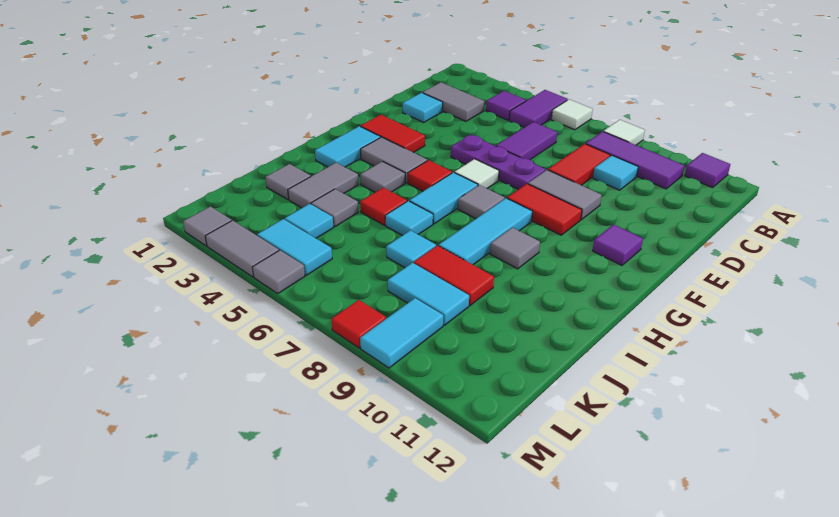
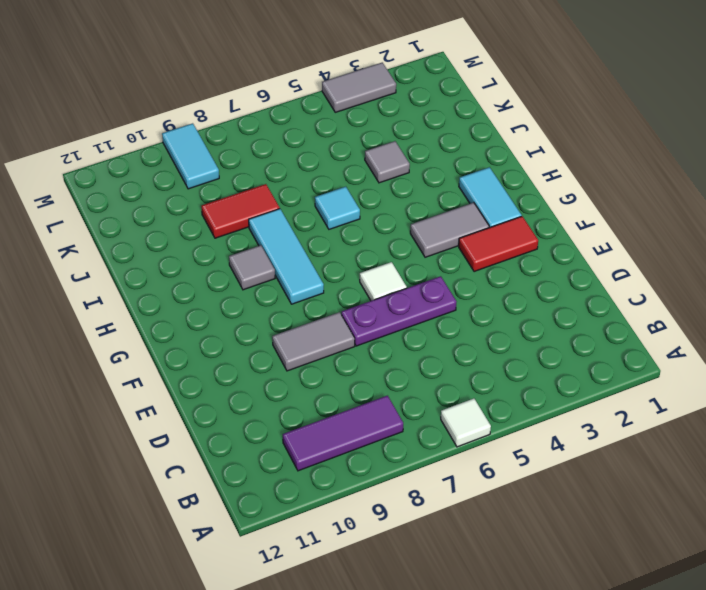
none -> purple tile A5:B5 level 1
none -> white tile A8 level 1
none -> purple tile A11 level 1
none -> purple tile B4 level 1

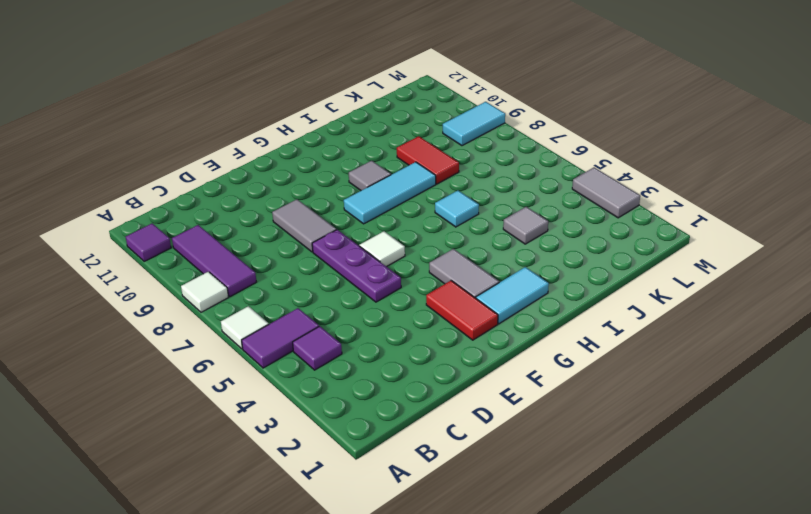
none -> grey tile C2:C3 level 1
none -> purple tile C6:D6 level 1
none -> red tile C8:D8 level 1
none -> cyan tile C9 level 1

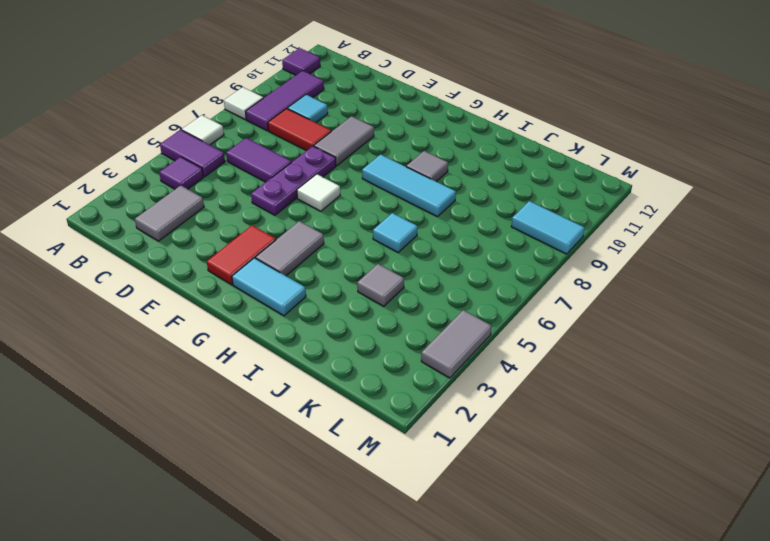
none -> cyan tile D2 level 1
none -> red tile F8:F9 level 1
none -> purple tile F11 level 1
none -> red tile G5 level 1

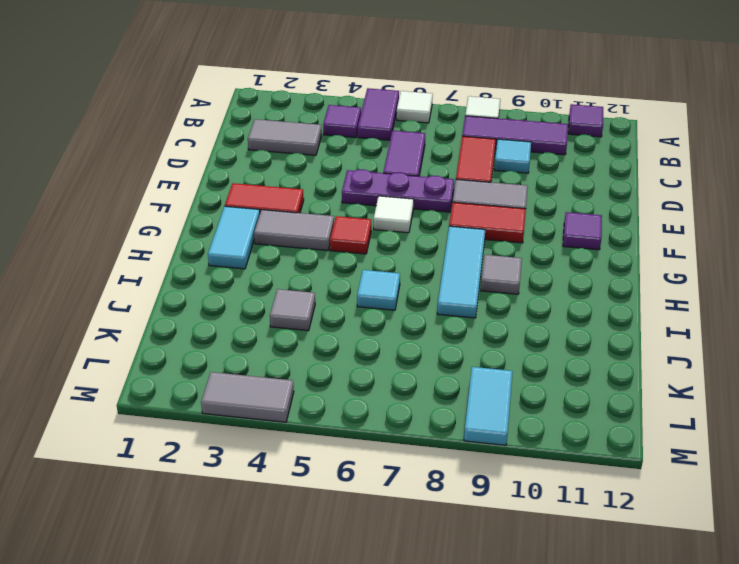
none -> cyan tile D2 level 1
none -> cyan tile G6:H6 level 1
none -> grey tile G7 level 1
none -> grey tile H4 level 1

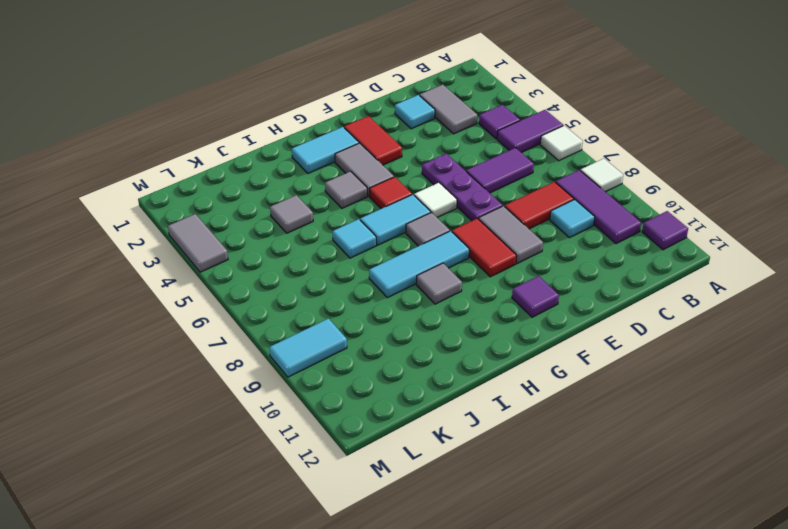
none -> grey tile I3:J3 level 1
none -> red tile I5 level 1
none -> grey tile J2 level 1
none -> cyan tile J7 level 1

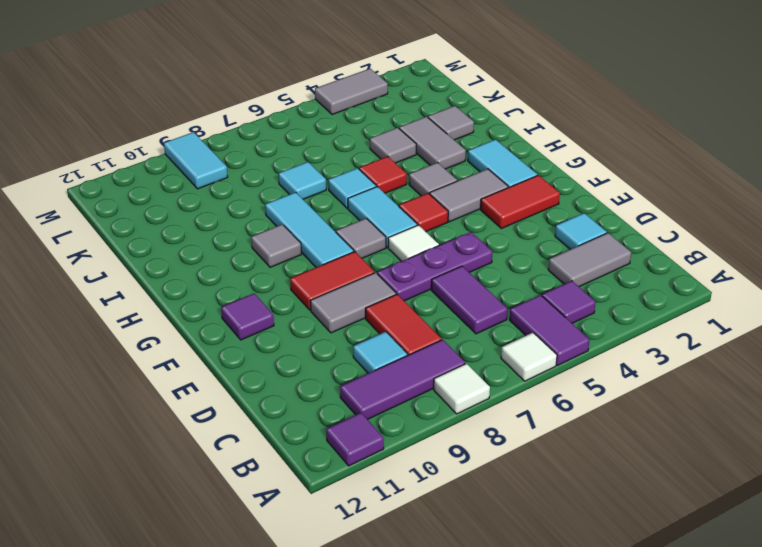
none -> red tile J8:J9 level 1
none -> cyan tile K4 level 1
none -> cyan tile K8:K9 level 1
none -> cyan tile L4:L5 level 1

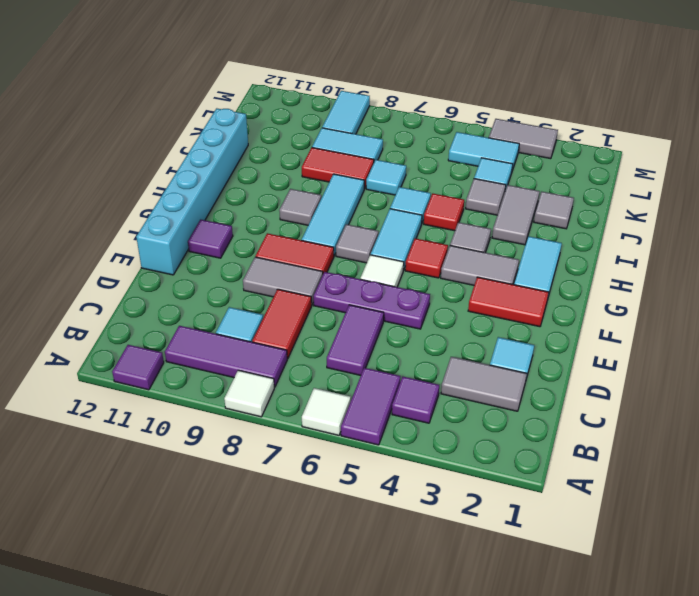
cyan brick E12:J12 level 1 -> none
none -> grey tile M2 level 1
none -> grey tile M5 level 1
none -> red tile M8 level 1

